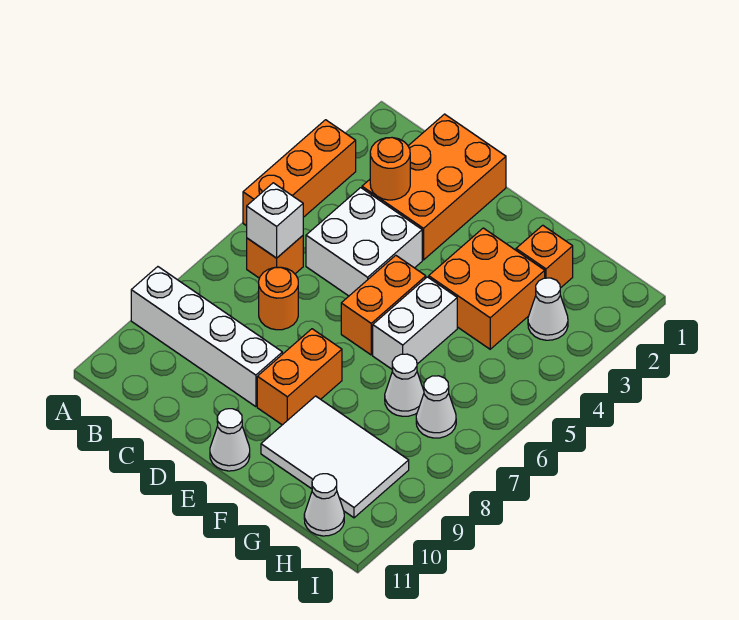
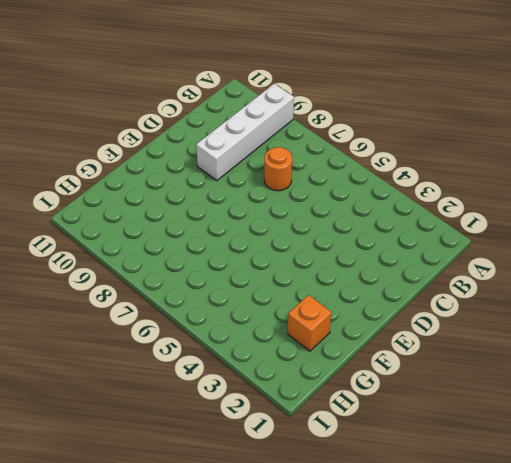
none -> orange brick A3:A5 level 1
none -> orange brick B6 level 1
none -> orange brick C1:D3 level 1

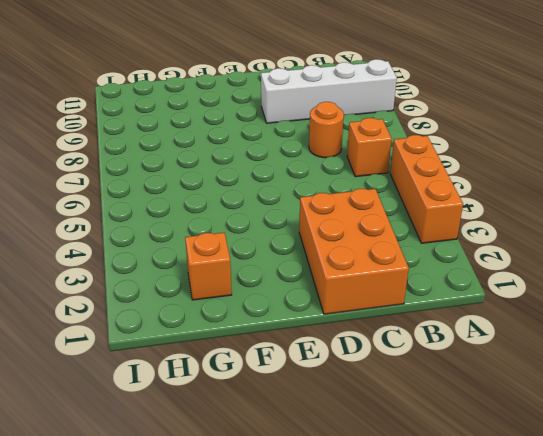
none -> white brick C4:D5 level 1
none -> orange brick E5:E6 level 1
none -> orange brick E8:E9 level 1

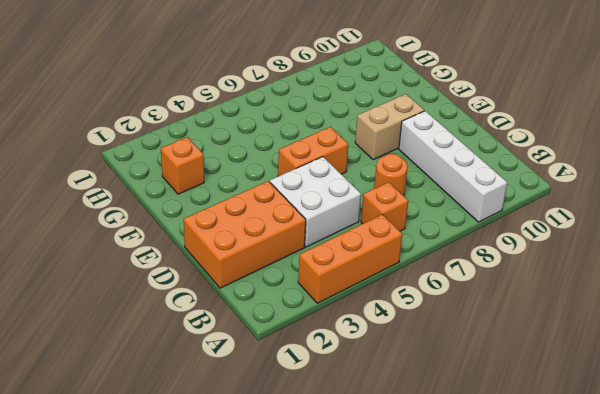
tan brick E8:E9 level 1 -> orange brick E8:E9 level 1
none -> white cone E11 level 1
none -> orange brick F3:G4 level 1
none -> white brick F5:F6 level 1

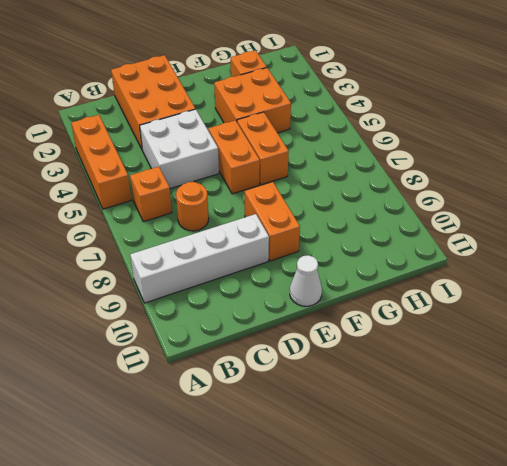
orange brick F5:F6 level 1 -> white brick F5:F6 level 1
none -> white tile F9:H10 level 1
none -> white cone G7 level 1
none -> white cone H3 level 1

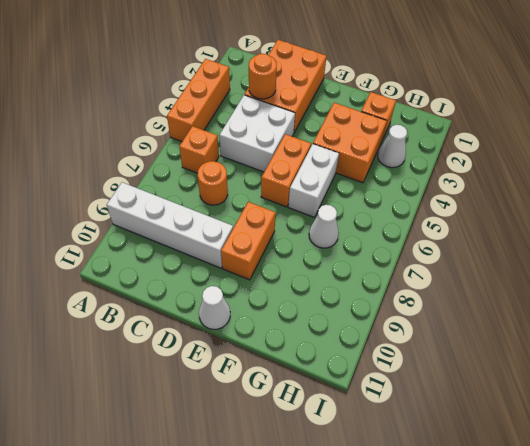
none -> white tile F9:H10 level 1
none -> white cone H7 level 1
none -> white cone H11 level 1

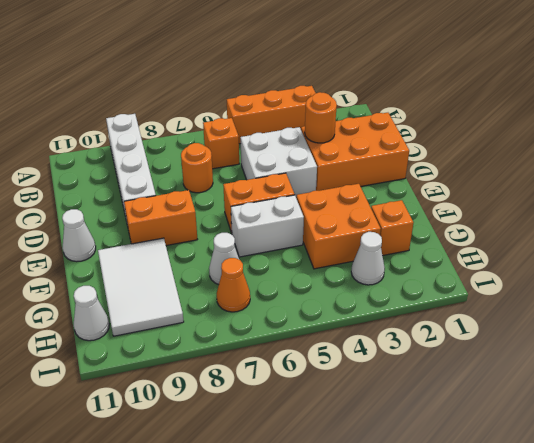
orange cone H7 level 1 -> white cone H7 level 1
none -> white brick B6 level 2

